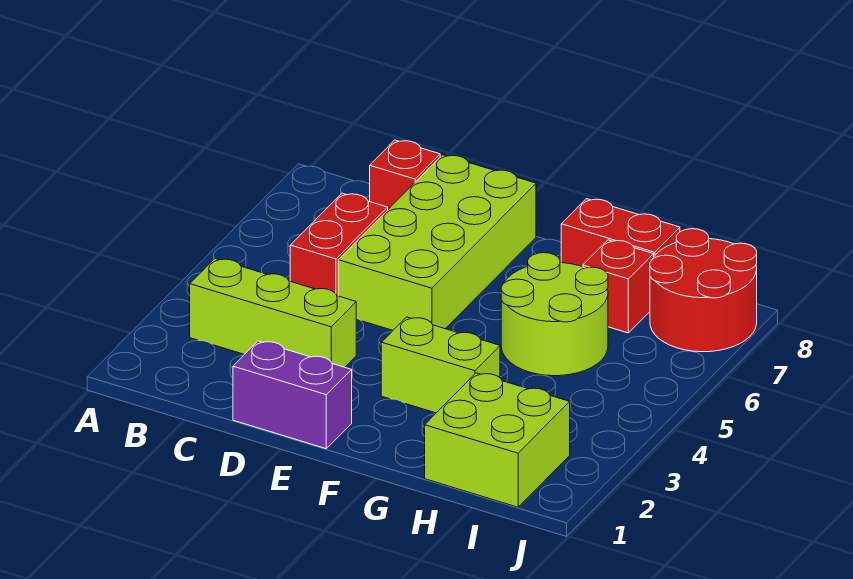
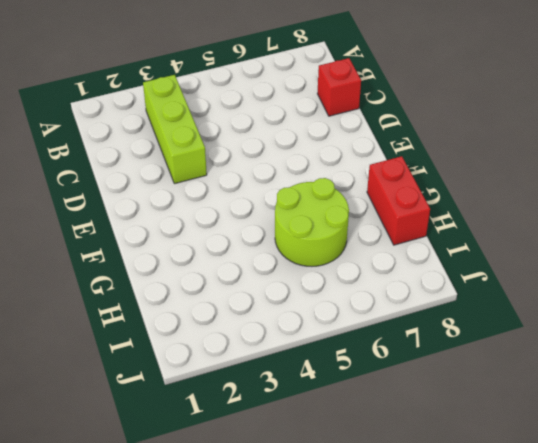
none -> red brick C5:C6 level 1
none -> purple brick D1:E1 level 1

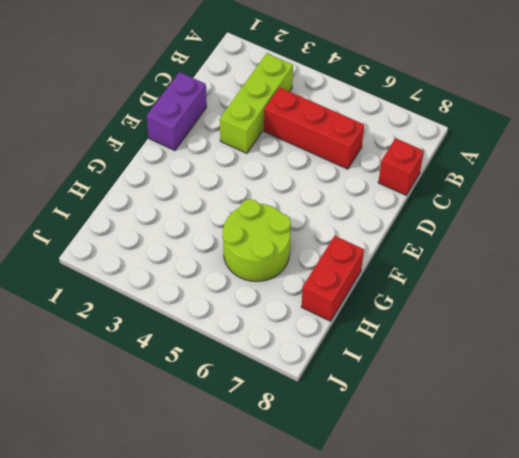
red brick C4:C6 level 1 -> red brick C5:C6 level 1
none -> lime brick D5:E8 level 1
none -> lime brick F3:G3 level 1

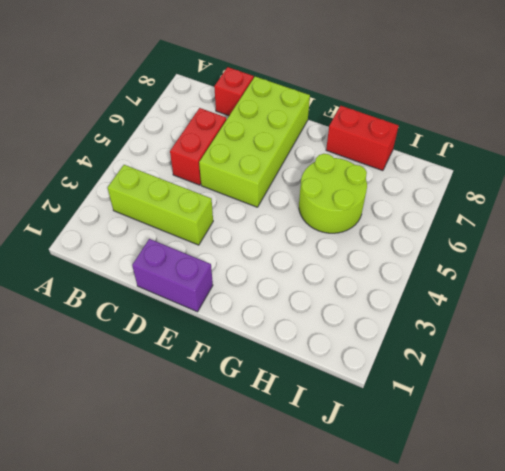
none -> lime brick F3:G3 level 1
none -> lime brick H1:I2 level 1

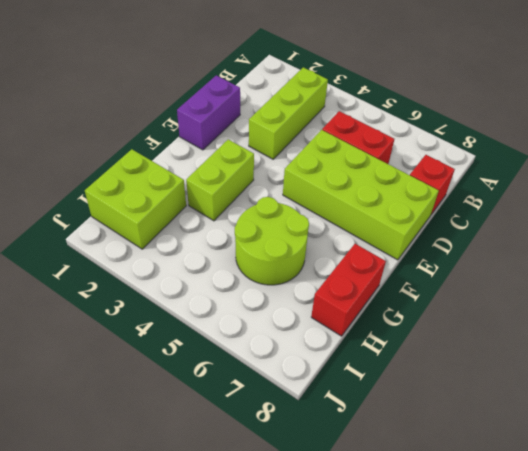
none -> red brick H7 level 1
none -> red round brick I7:J8 level 1

